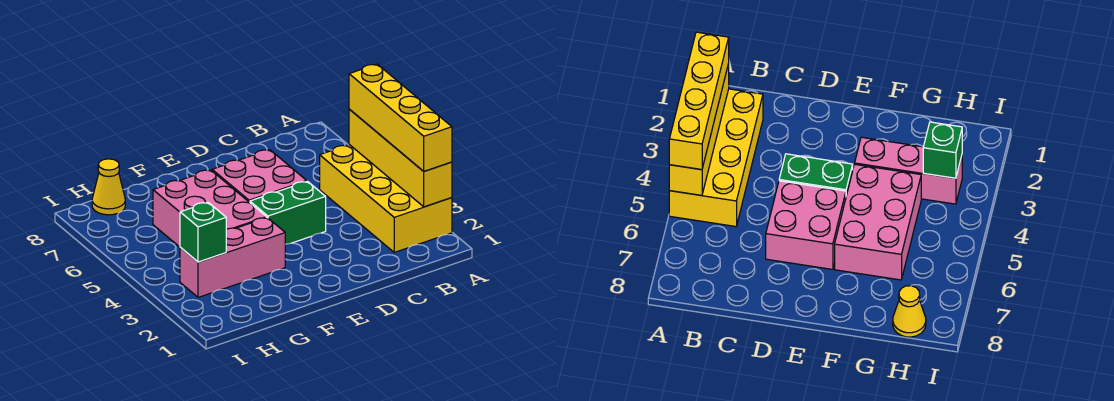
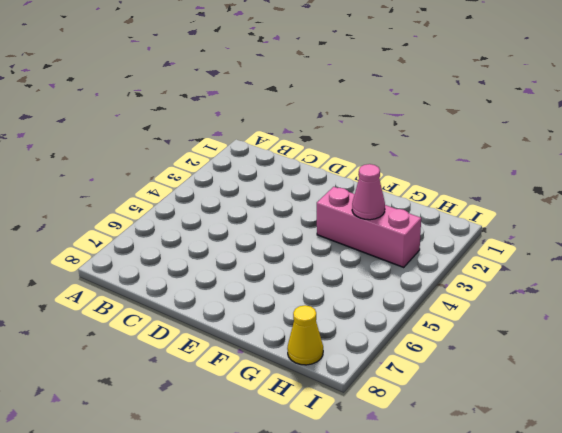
pink cone G3 level 2 -> none
none -> yellow brick A2:B5 level 1
none -> green brick D4:E4 level 1

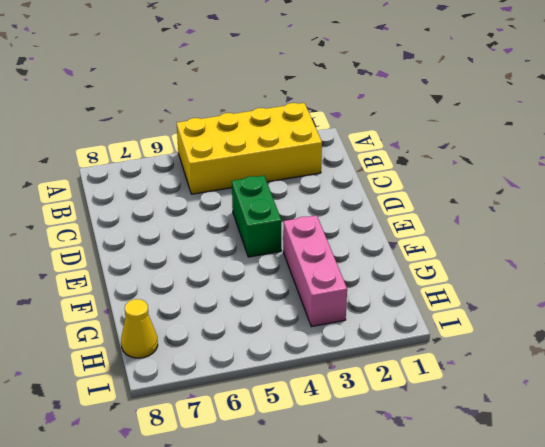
none -> pink brick D5:E6 level 1
none -> pink brick F4:G6 level 1

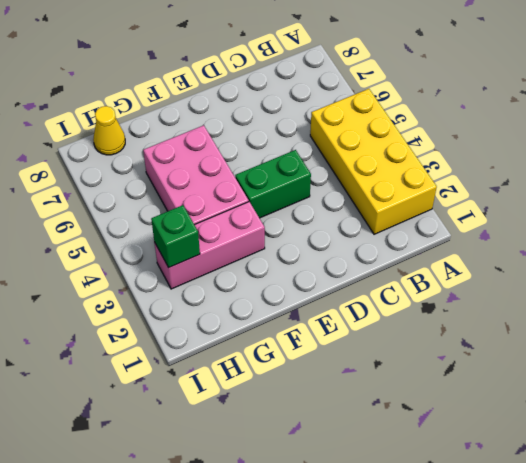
none -> pink brick D5:E6 level 1
none -> yellow brick A2:A5 level 2

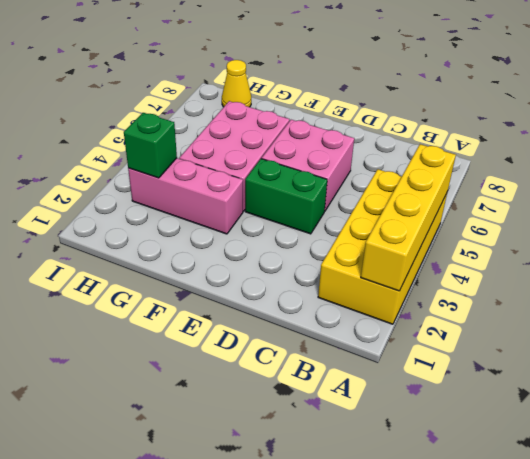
none -> yellow brick A2:A5 level 3

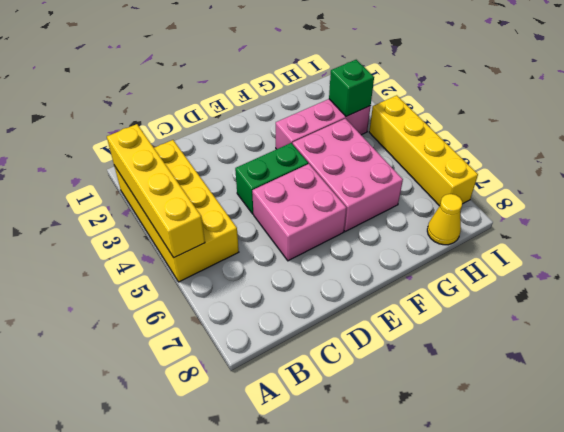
yellow brick I4:I7 level 1 -> yellow brick A2:A5 level 3

